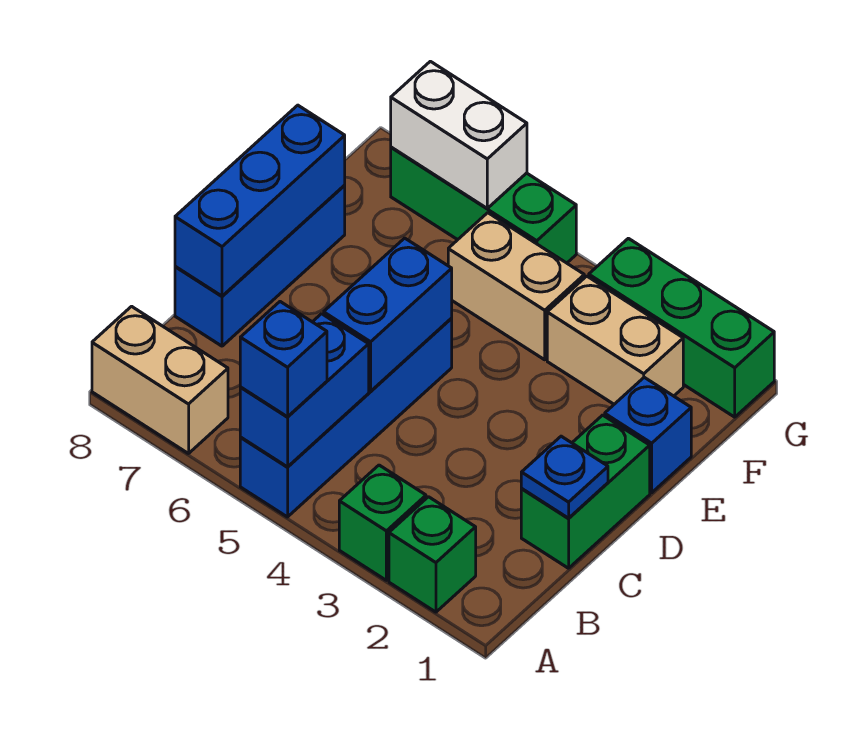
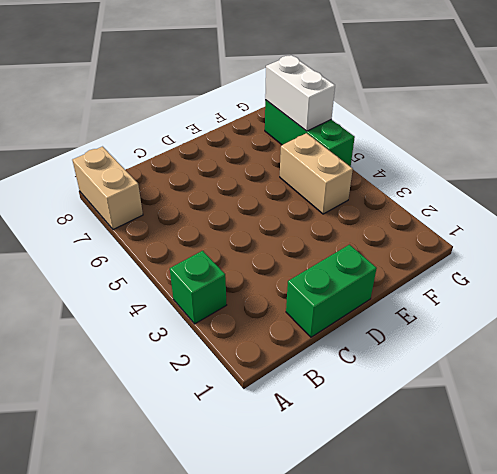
none -> green brick A2 level 1
none -> blue brick A5:D5 level 1
none -> blue brick C8:E8 level 1

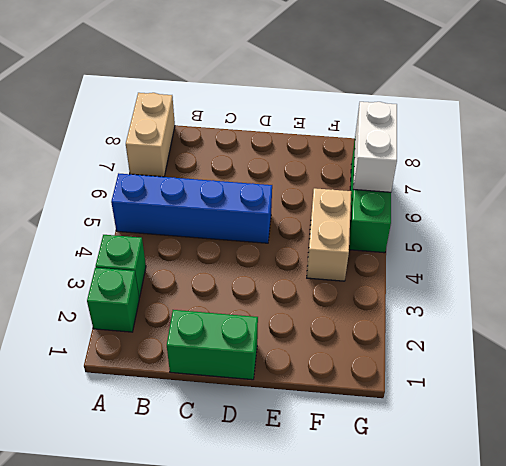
none -> blue brick C8:E8 level 1
none -> blue brick E1 level 1
none -> tan brick F2:F3 level 1

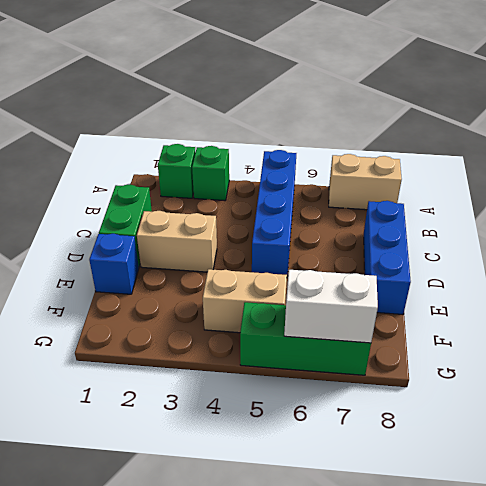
tan brick D2:D3 level 1 -> tan brick F2:F3 level 1
none -> green brick G1:G3 level 1
none -> blue brick A5:B5 level 2
none -> blue plate C1 level 2

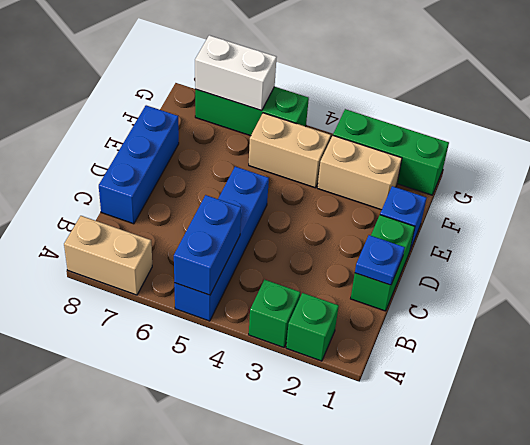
none -> blue brick C5:D5 level 2
none -> blue brick C8:E8 level 2
none -> blue brick A5 level 3

